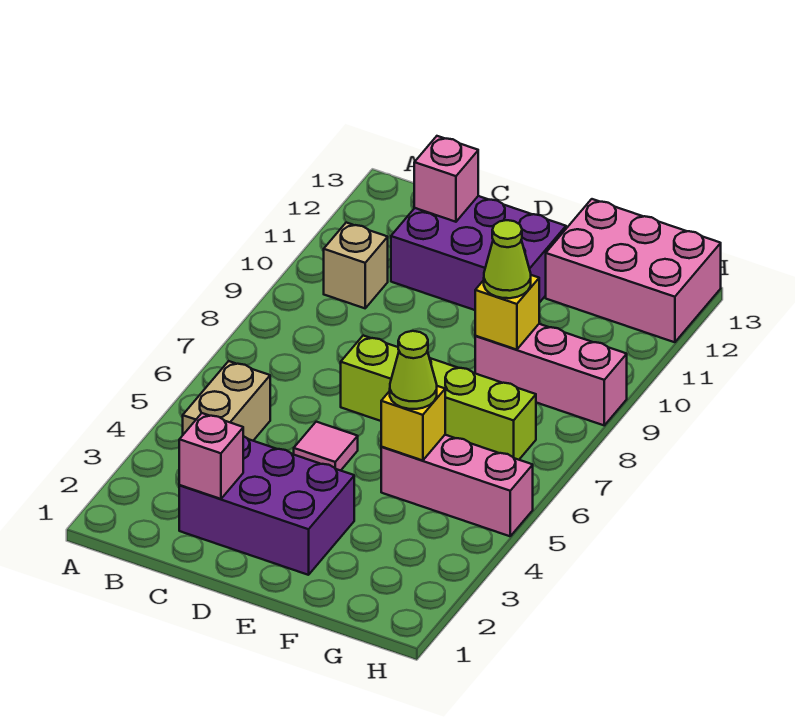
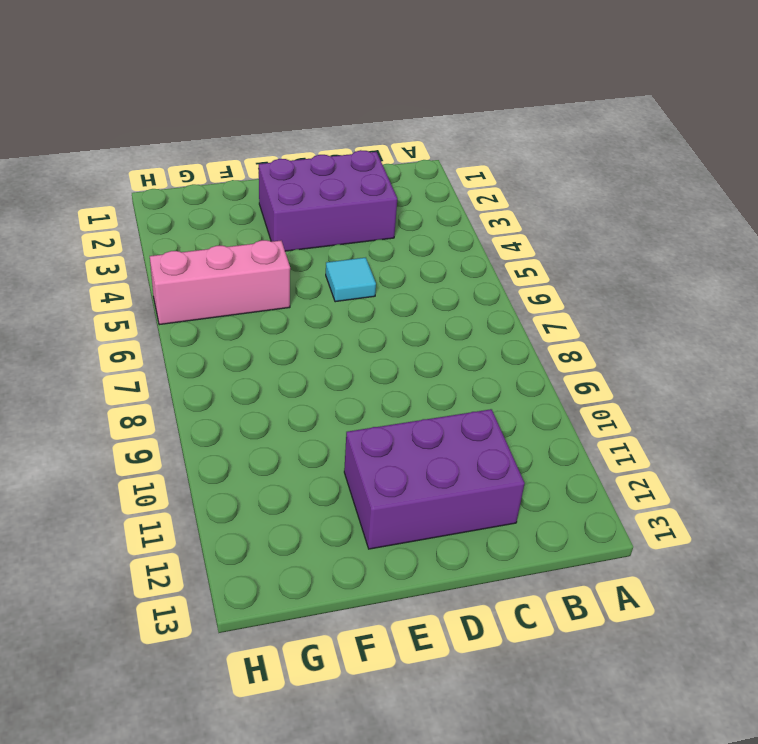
cyan tile D5 level 1 -> pink tile D5 level 1
none -> tan brick B4:B5 level 1
none -> tan brick B10 level 1
none -> lime brick D7:G7 level 1

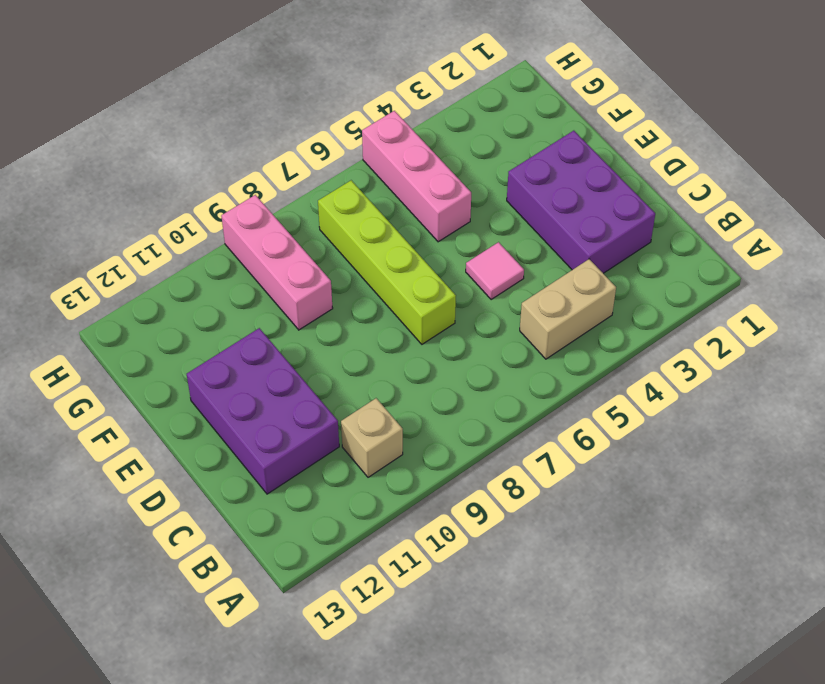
none -> pink brick F12:H13 level 1
none -> pink brick C2 level 2
none -> pink brick C12 level 2

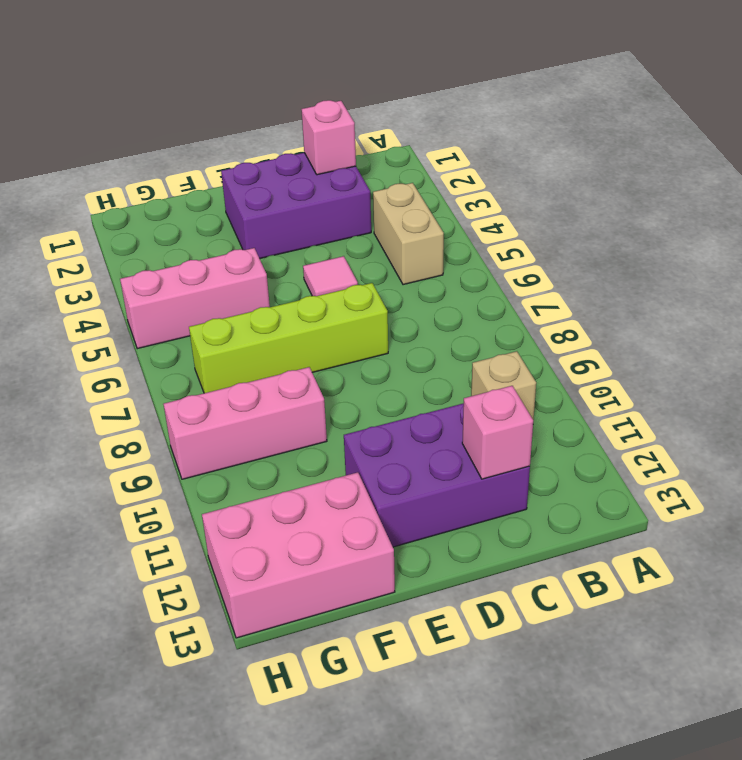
none -> yellow brick F5 level 2
none -> yellow brick F9 level 2
none -> lime cone F5 level 3

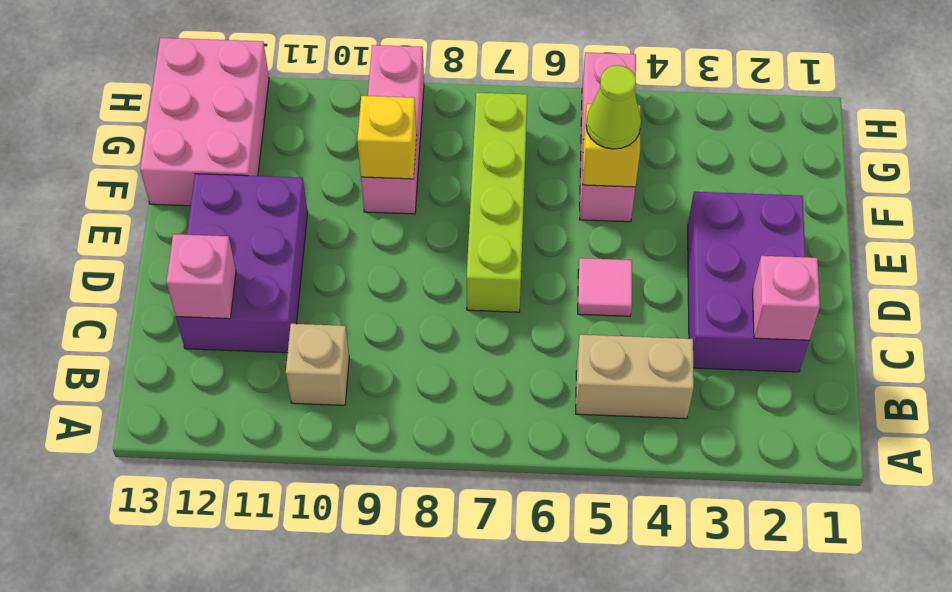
none -> lime cone F9 level 3

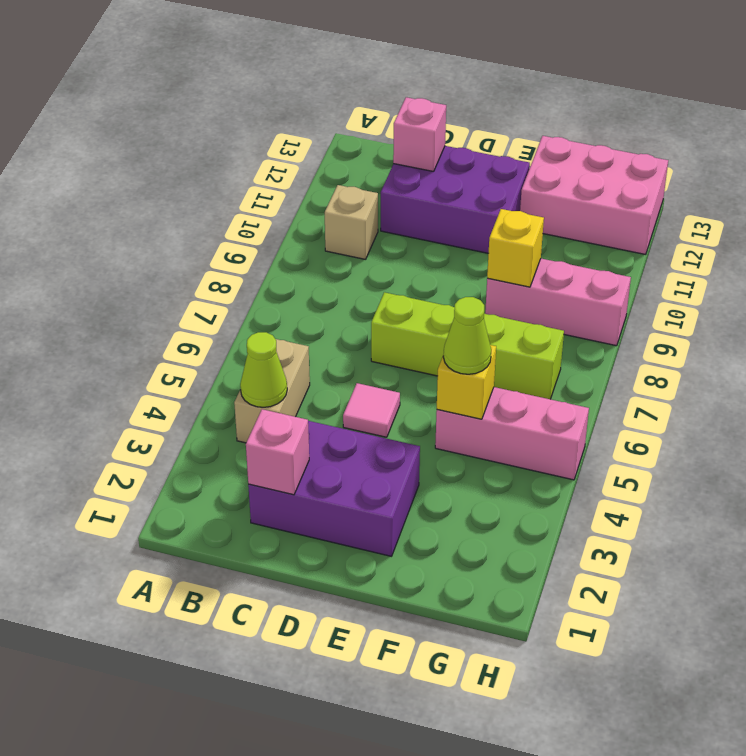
lime cone B4 level 2 -> lime cone F9 level 3

